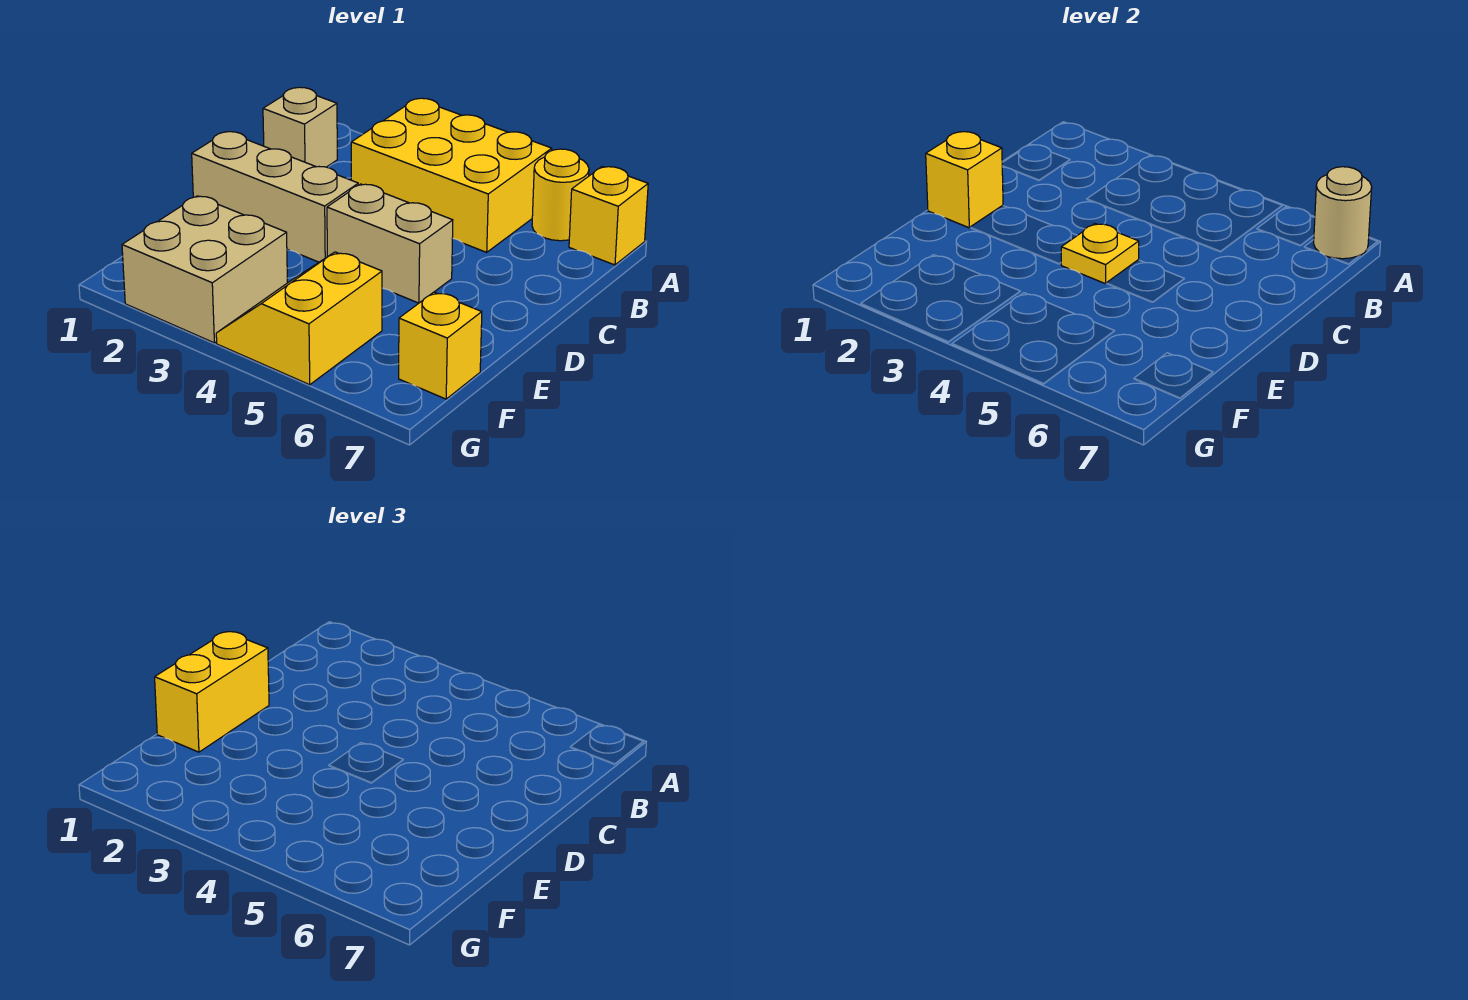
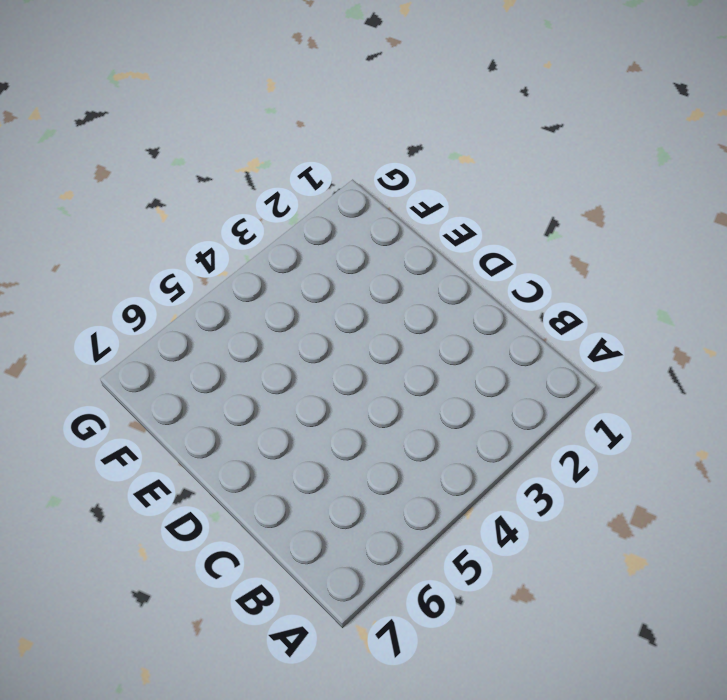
none -> yellow brick A3:B5 level 1
none -> yellow round brick A6 level 1
none -> yellow brick A7 level 1

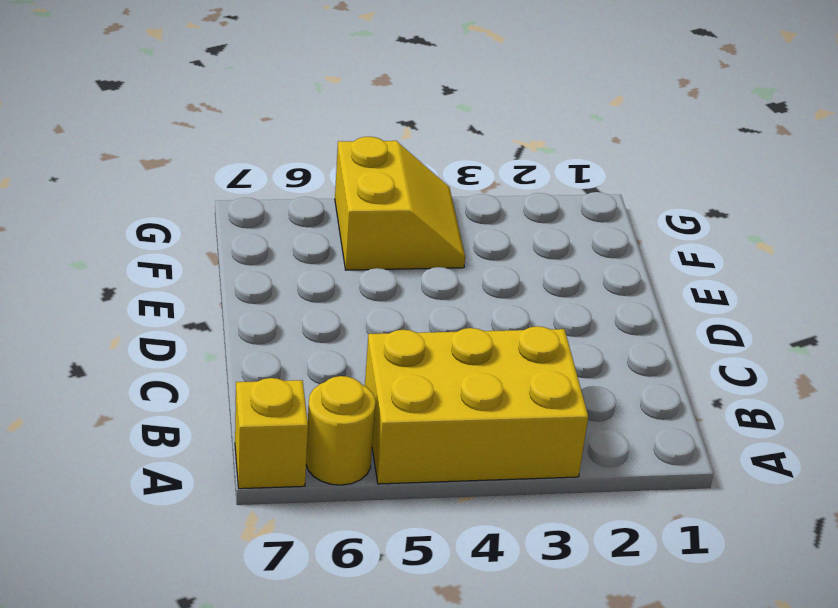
none -> tan brick B1 level 1
none -> tan brick D1:D3 level 1
none -> tan brick D4:D5 level 1

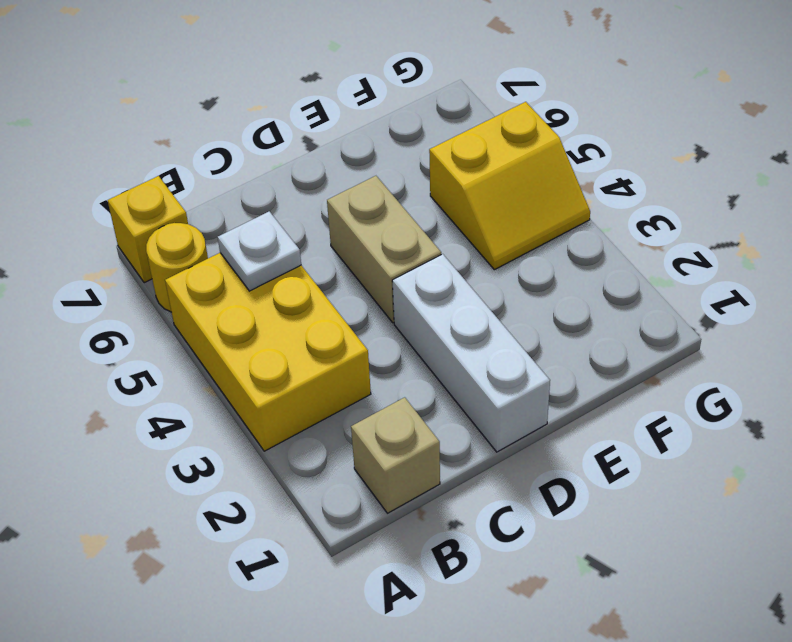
white plate B5 level 2 -> none
white brick D1:D3 level 1 -> tan brick D1:D3 level 1
none -> tan brick F2:G3 level 1
none -> yellow brick F7 level 1
none -> tan round brick A7 level 2

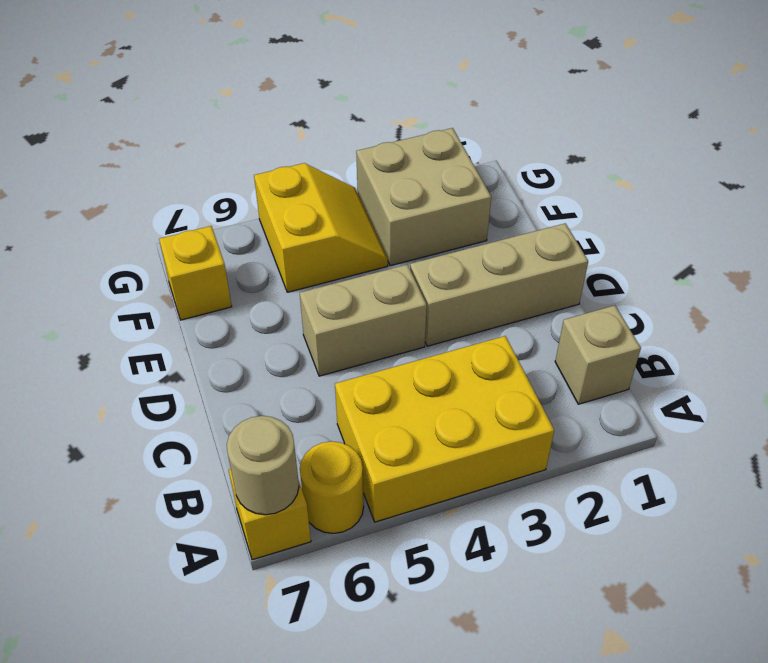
none -> yellow brick D1 level 2
none -> yellow plate D4 level 2
none -> yellow brick D1:E1 level 3

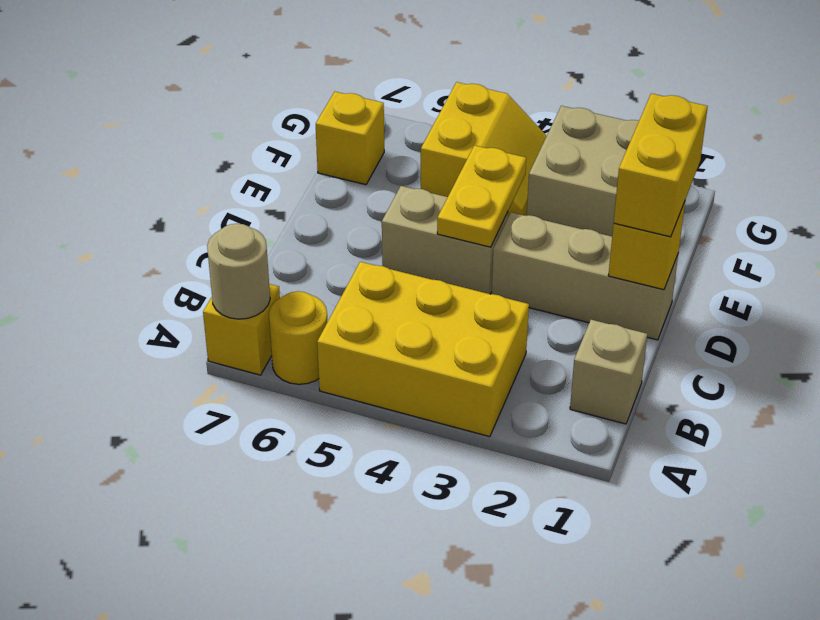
yellow plate D4:E4 level 2 -> yellow plate D4 level 2

